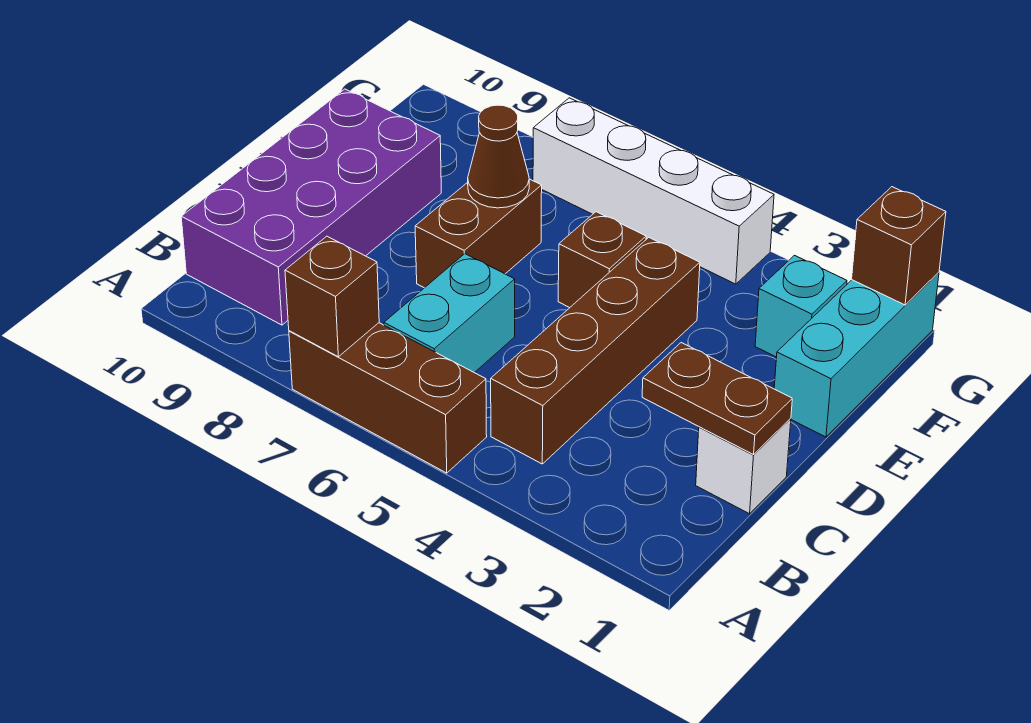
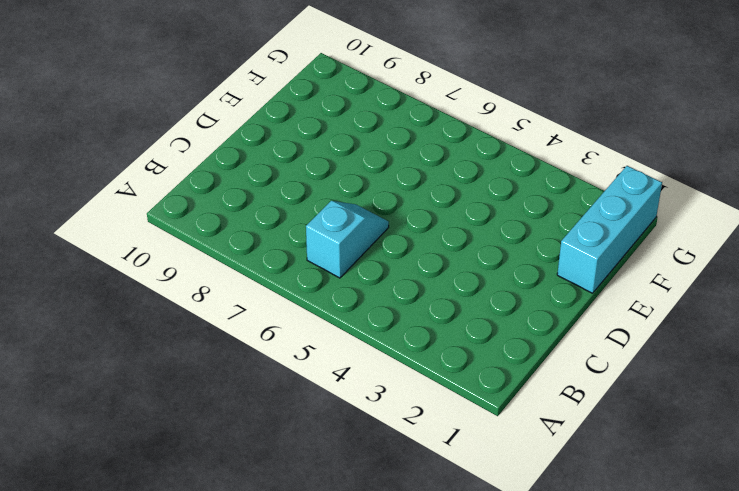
cyan slope B6:C6 level 1 top B -> cyan brick B6:C6 level 1
none -> brown brick A5:A7 level 1
none -> brown brick B4:E4 level 1
none -> purple brick B9:E10 level 1

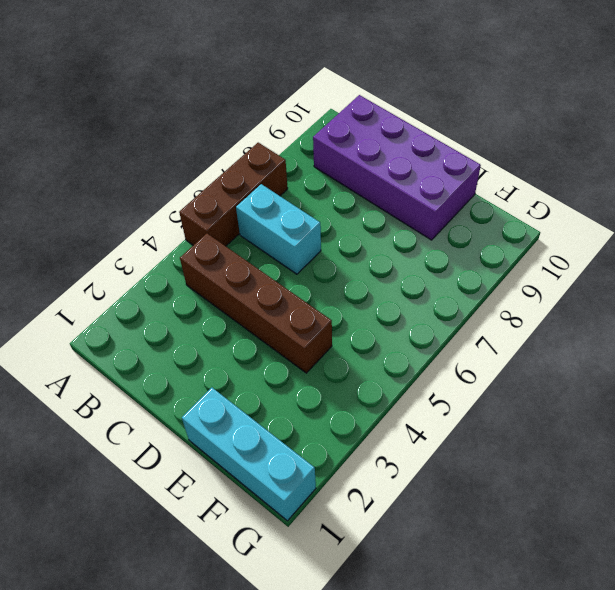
none -> white brick C1 level 1
none -> brown brick D7:E7 level 1
none -> brown brick E5 level 1

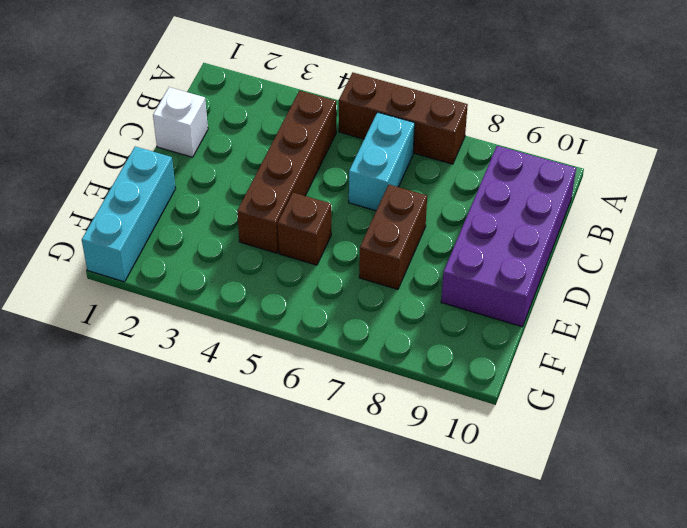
none -> cyan brick F2 level 1
none -> white brick G4:G7 level 1
none -> brown brick A7 level 2

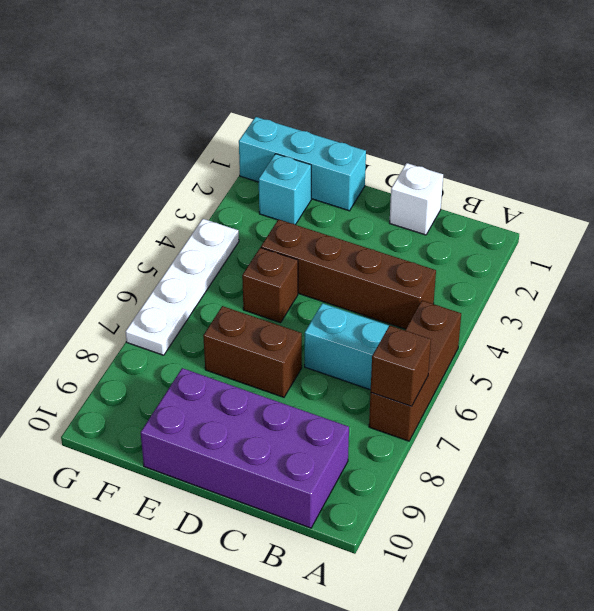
white plate G4:G7 level 1 -> white brick G4:G7 level 1
none -> brown plate C1:C2 level 2
none -> brown cone E7 level 2
none -> brown brick G1 level 2

